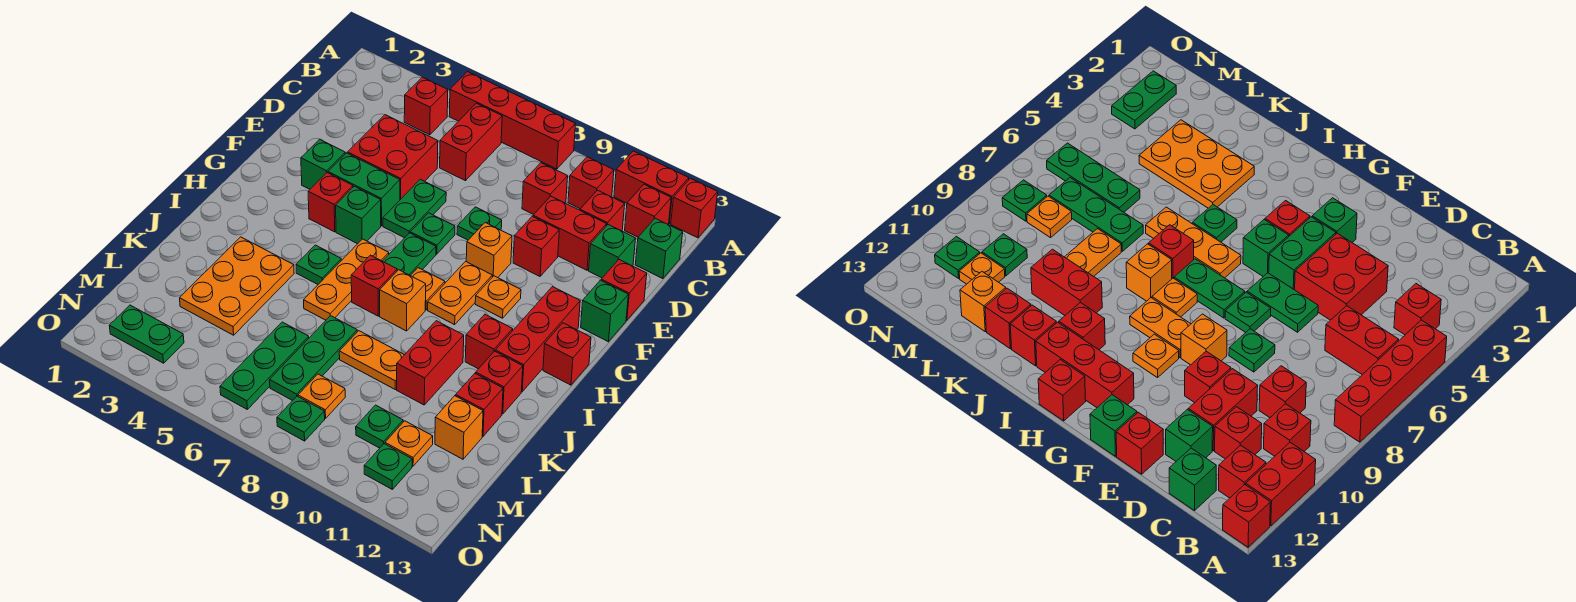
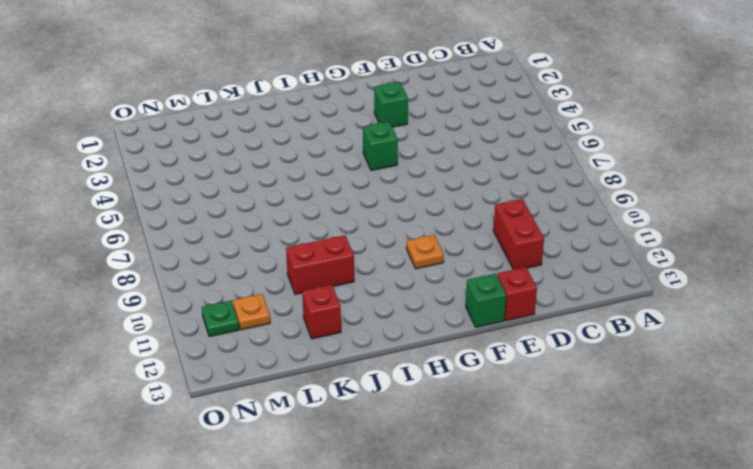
none -> red brick A5:A8 level 1
none -> red brick A11:A12 level 1
none -> red brick A13 level 1
none -> red brick B4 level 1

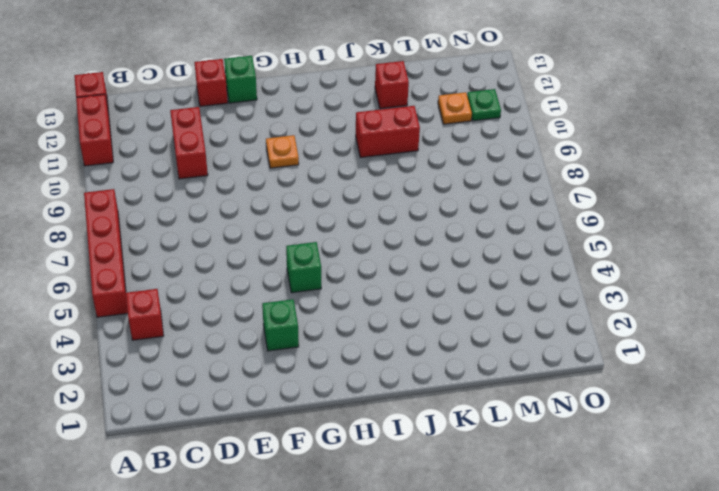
none -> red brick B6:C6 level 1
none -> red brick B10 level 1
none -> red brick B12 level 1
none -> red brick C9 level 1

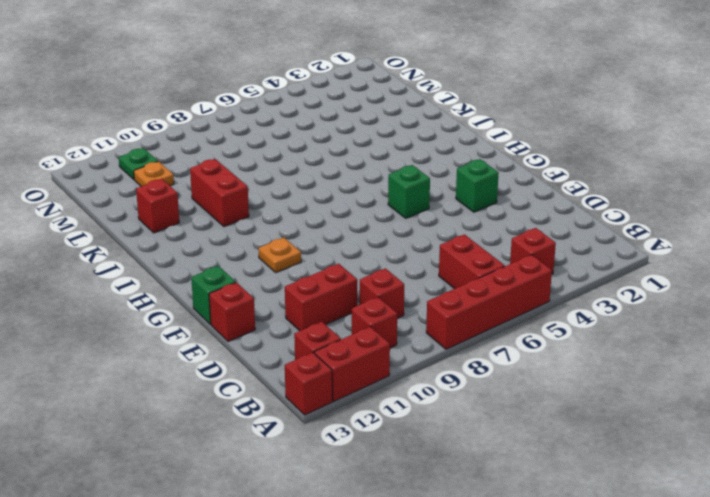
none -> red brick C11 level 1
none -> green brick C13 level 1
none -> red brick D4:E5 level 1
none -> green brick D12 level 1

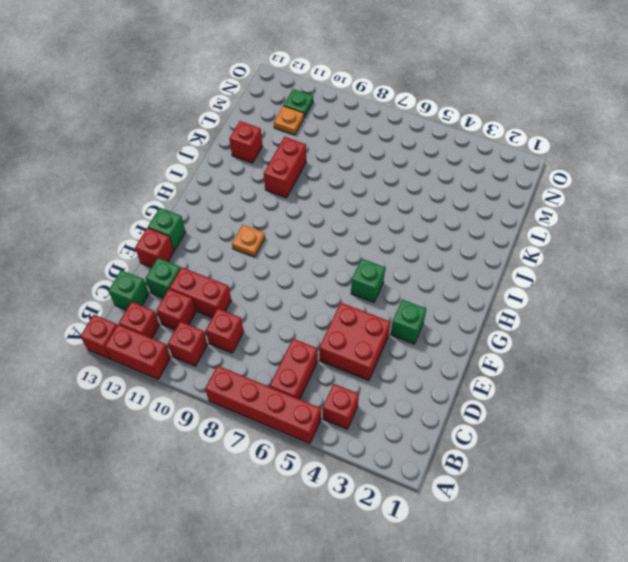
none -> green plate E6:F6 level 1
none -> green plate E8 level 1
none -> red brick E10 level 1
none -> green brick F4:F5 level 1

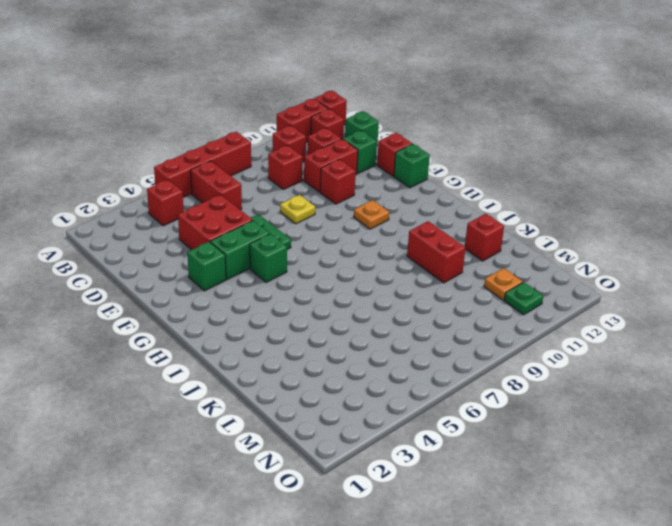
yellow plate E8 level 1 -> green plate E8 level 1
none -> green plate F7 level 1
none -> orange brick F9 level 1
none -> red brick G4 level 1
none -> green plate G7:H7 level 1

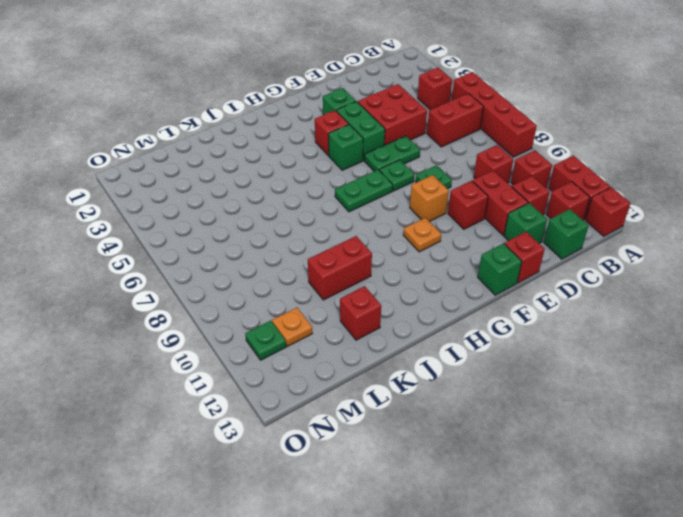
none -> orange plate G9:H9 level 1
none -> red brick G12:I12 level 1
none -> orange plate H6:J6 level 1
none -> orange plate H8 level 1

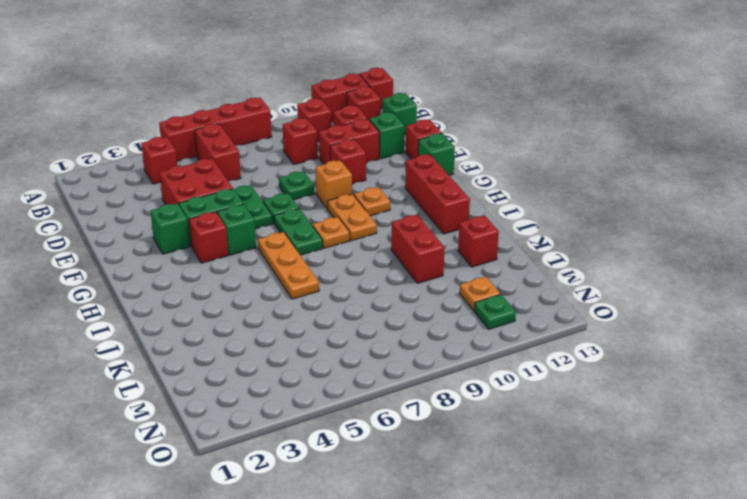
none -> red brick H13 level 1
none -> green plate I5 level 1
none -> red brick I7 level 1
none -> orange brick I8 level 1

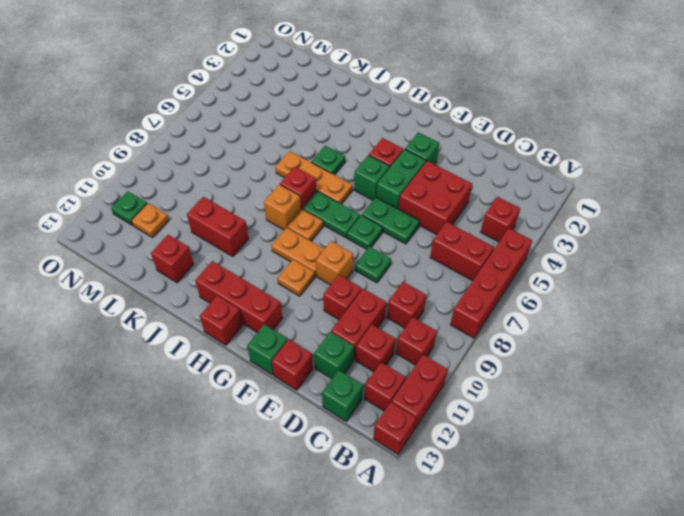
none -> red brick I11 level 1
none -> orange plate J3:L4 level 1
none -> red brick J12 level 1
none -> green plate K7:M7 level 1

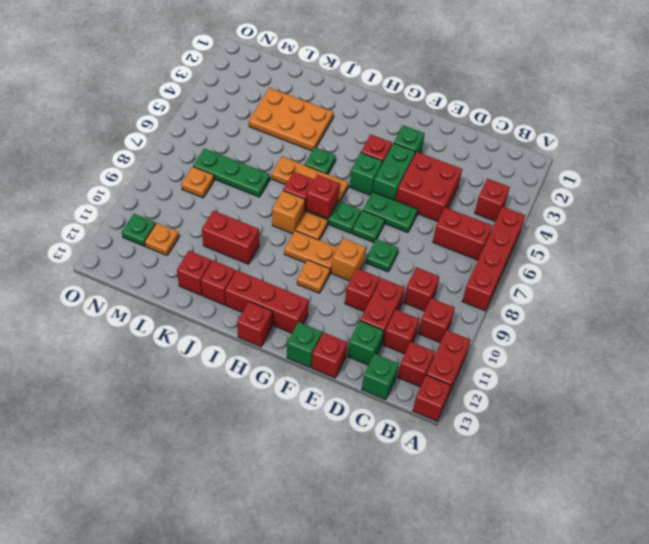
red brick H7 level 2 -> red brick I11 level 1
none -> orange plate K8:K9 level 1
none -> green plate L6:N6 level 1
none -> orange brick L12 level 1
none -> green plate M10 level 1

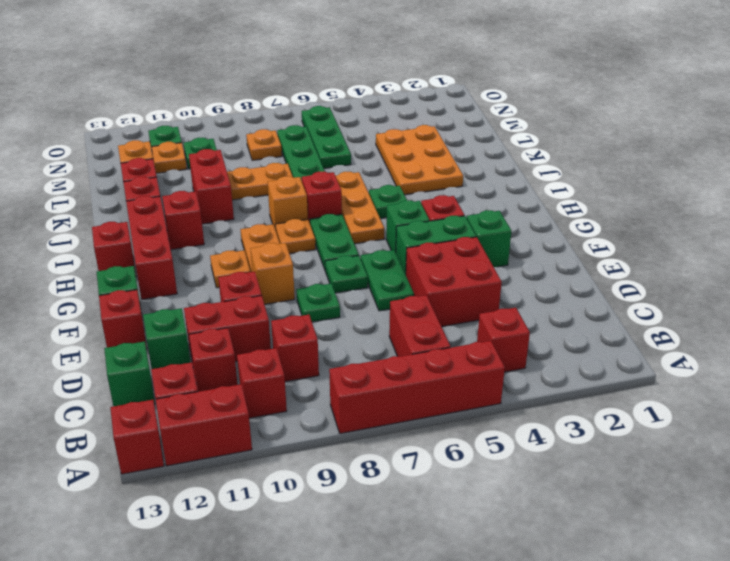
none -> green plate N2:N3 level 1
none -> green plate N8 level 1

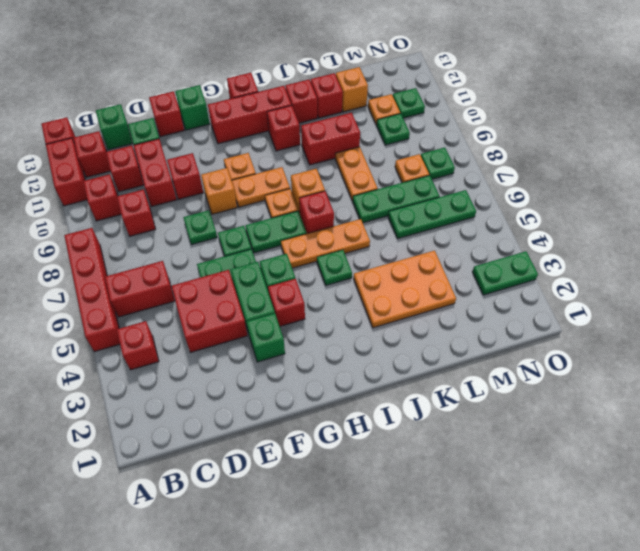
green plate N3:O3 level 1 -> green plate N2:N3 level 1

